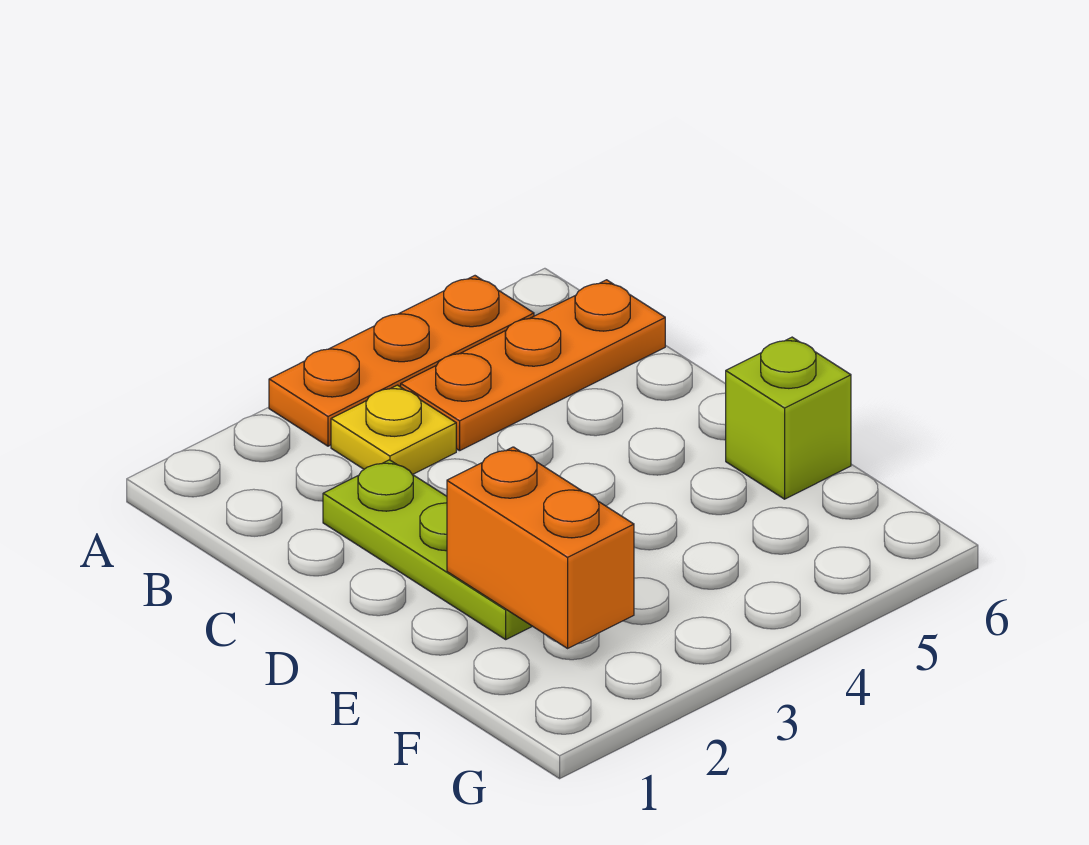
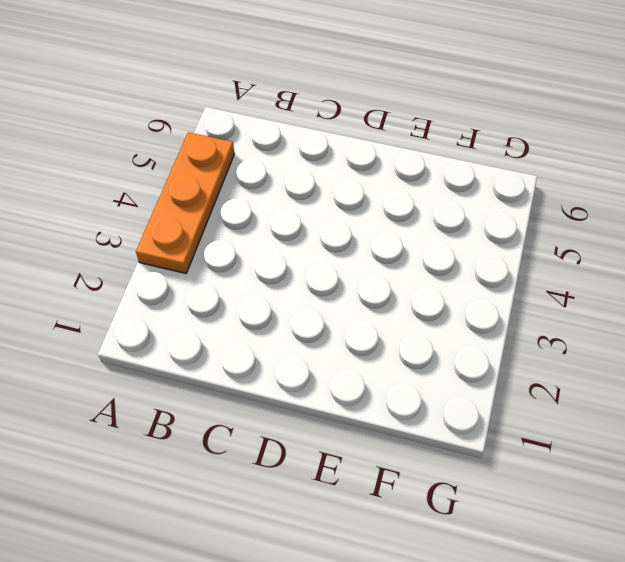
none -> yellow plate B3 level 1
none -> orange plate B4:B6 level 1

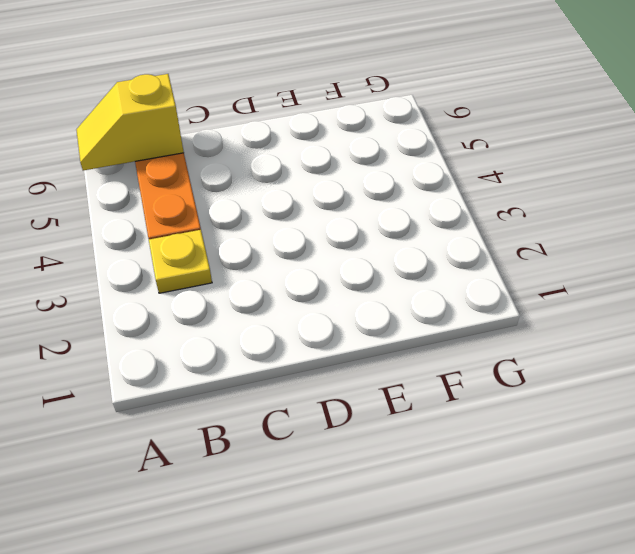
yellow slope A6:B6 level 2 top B -> none
none -> orange plate A3:A5 level 1
none -> lime plate C2:E2 level 1

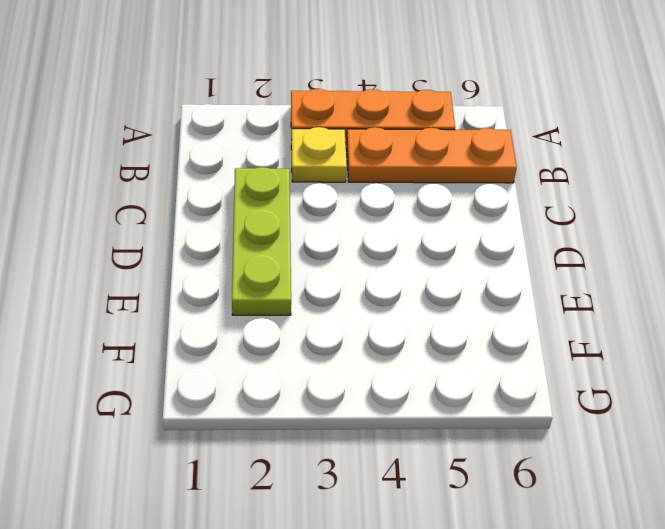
none -> lime brick E6 level 1
none -> orange brick E2:F2 level 2

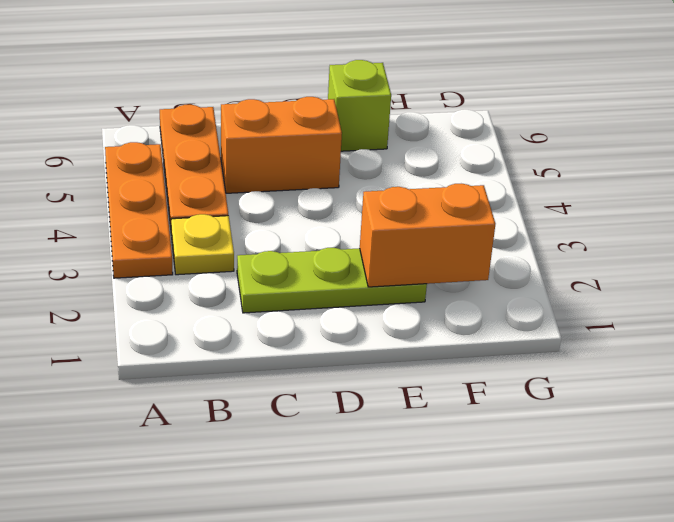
orange brick C5:D5 level 1 -> none

